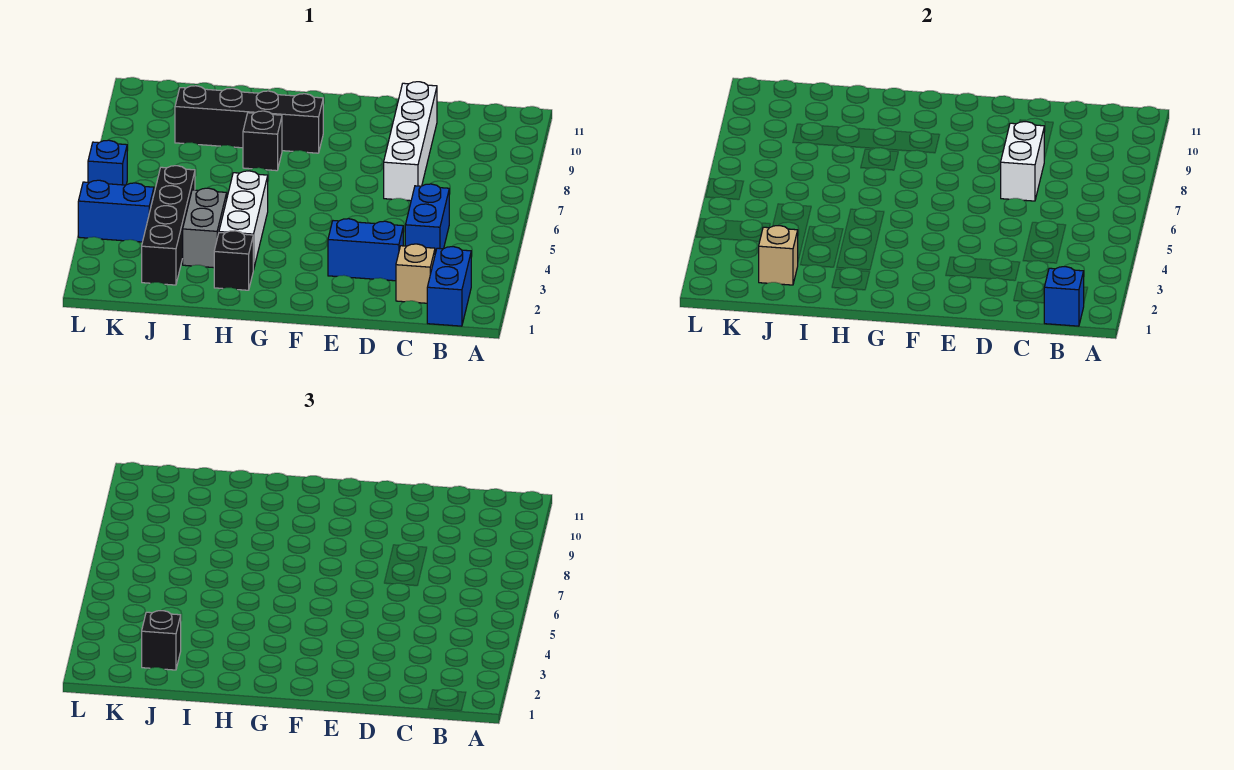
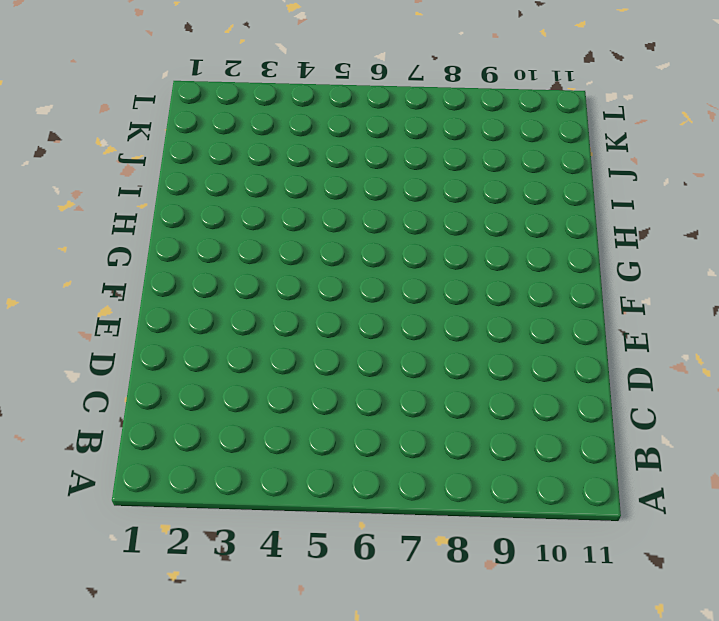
none -> blue brick B1:B2 level 1
none -> tan brick C2 level 1
none -> blue brick C4:C5 level 1

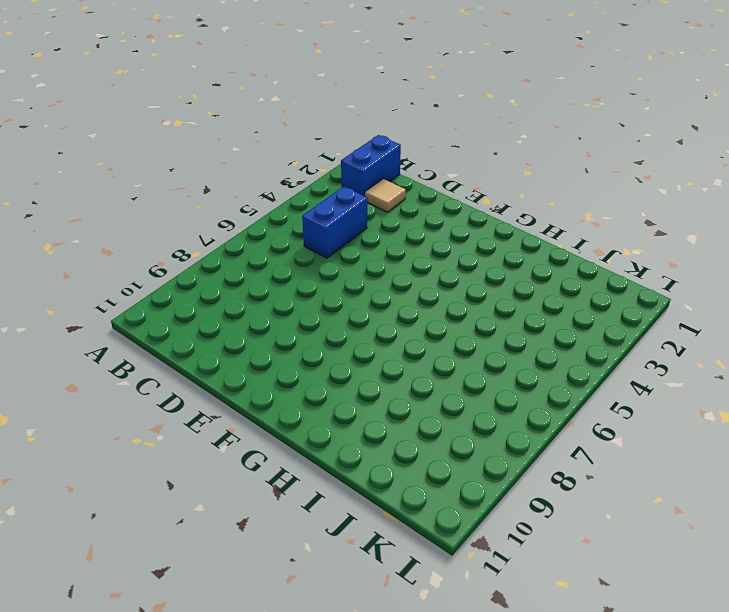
tan tile C2 level 1 -> tan brick C2 level 1
none -> blue brick D3:E3 level 1
none -> white brick D7:D10 level 1
none -> black brick G9:J9 level 1

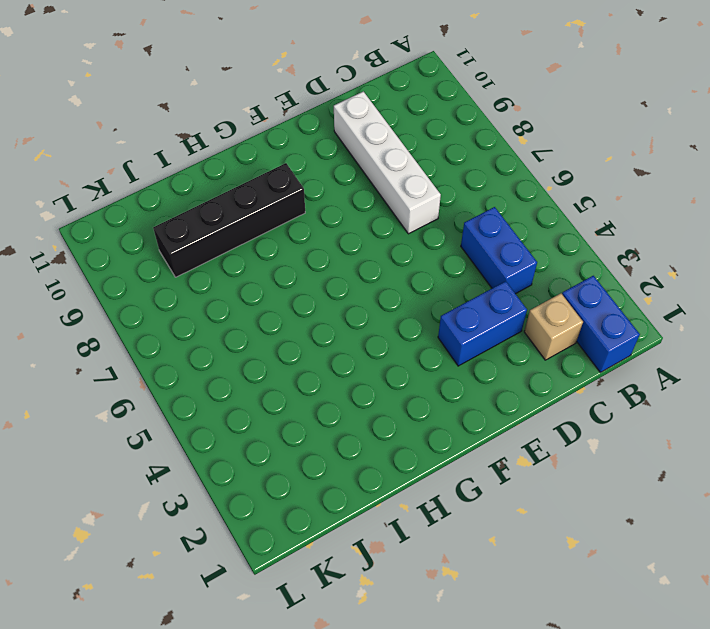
none -> black brick H2 level 1
none -> white brick H3:H5 level 1
none -> black brick H8 level 1

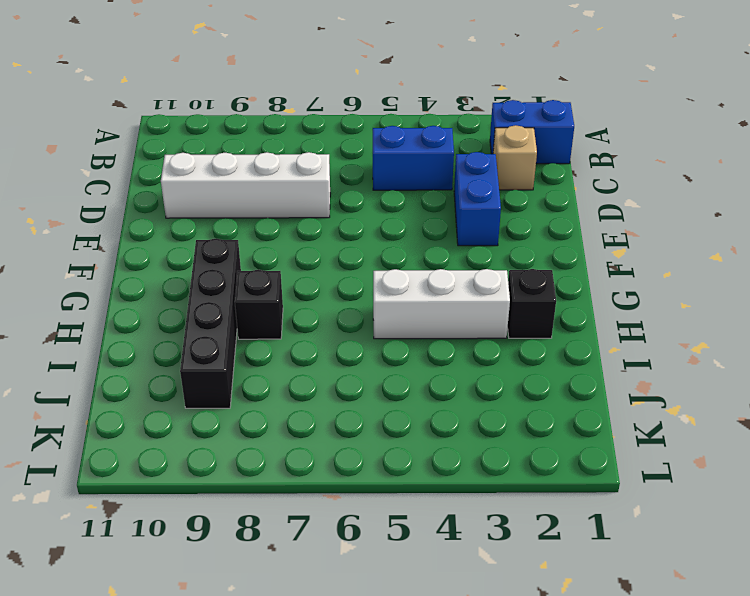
none -> grey brick I3:I4 level 1
none -> black brick J2:J5 level 1
none -> blue brick K4:L4 level 1

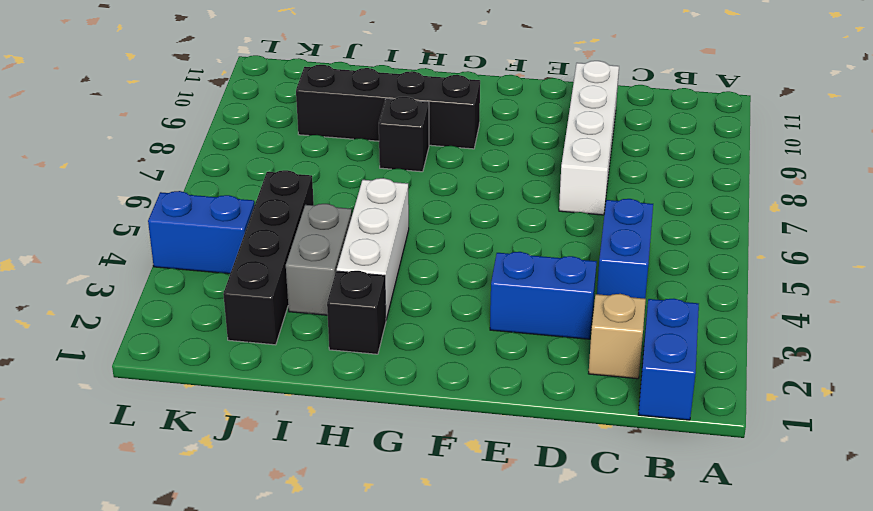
none -> blue brick L6 level 1
none -> blue brick B1 level 2
none -> white brick D7:D8 level 2

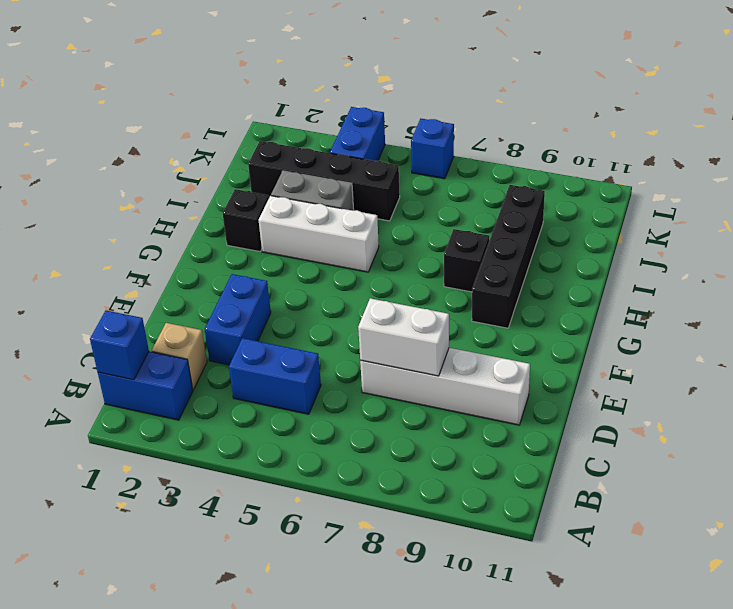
none -> tan brick J2 level 2
none -> black brick J2 level 3

